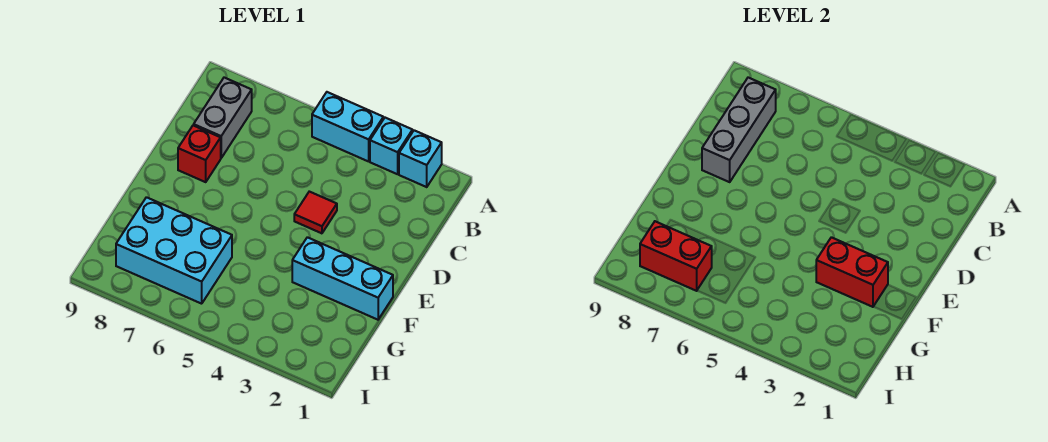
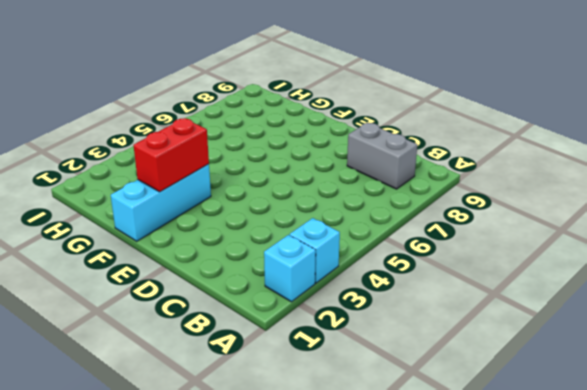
none -> cyan brick A4:A5 level 1
none -> red tile D4 level 1

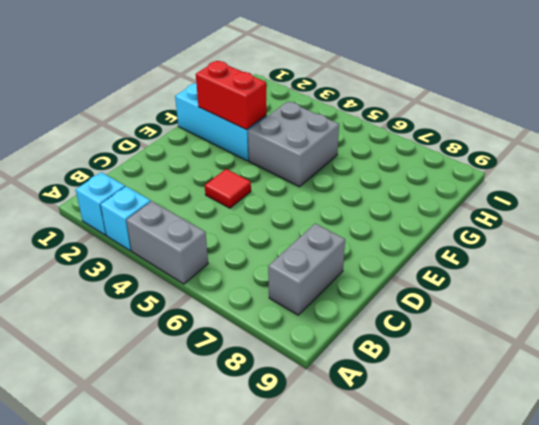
grey brick A4:A5 level 1 -> cyan brick A4:A5 level 1
grey brick F4:G5 level 1 -> none
none -> red brick D8 level 1
none -> cyan brick G6:H8 level 1

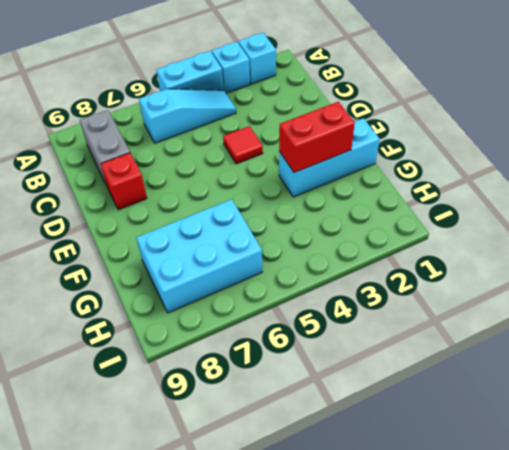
cyan slope B4:B6 level 1 top 6 -> none
none -> grey brick B8:D8 level 2
none -> red brick H7:H8 level 2

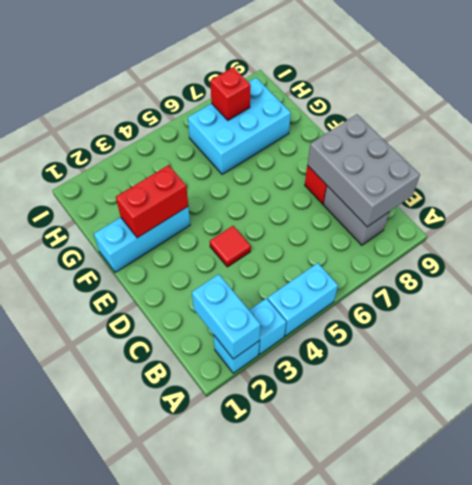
cyan brick A2:B2 level 2 -> none
grey brick B8:D9 level 2 -> grey brick B8:D8 level 2
red brick H7 level 2 -> red brick H7:H8 level 2

